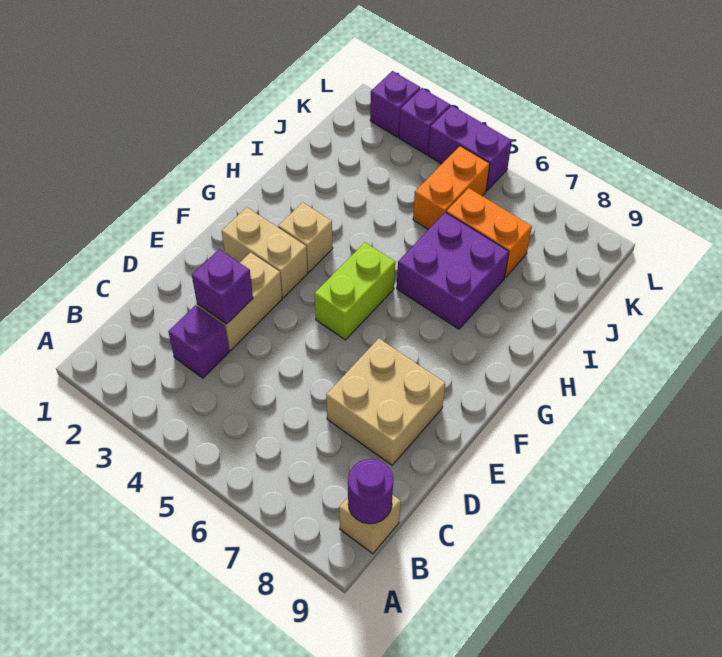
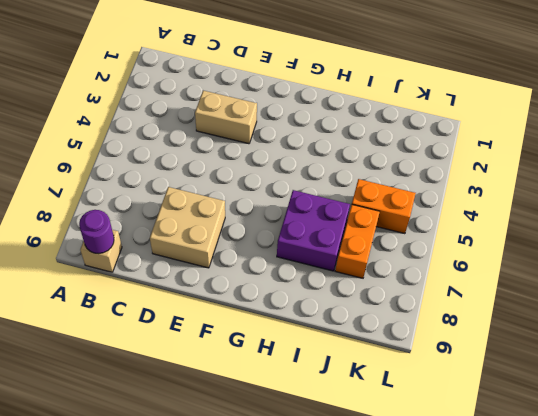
none -> purple brick C3 level 1
none -> tan brick F2:F3 level 1
none -> lime brick F5:G5 level 1

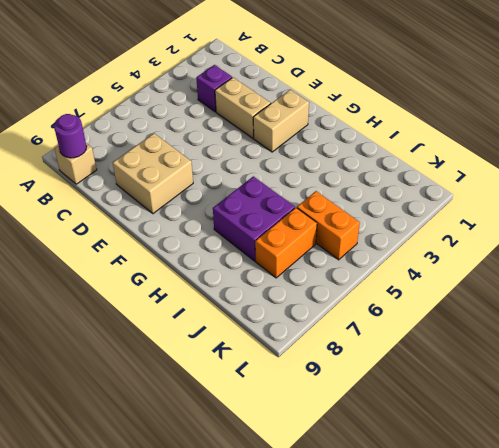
none -> lime brick F5:G5 level 1
none -> tan brick G3 level 1
none -> purple brick L2 level 1

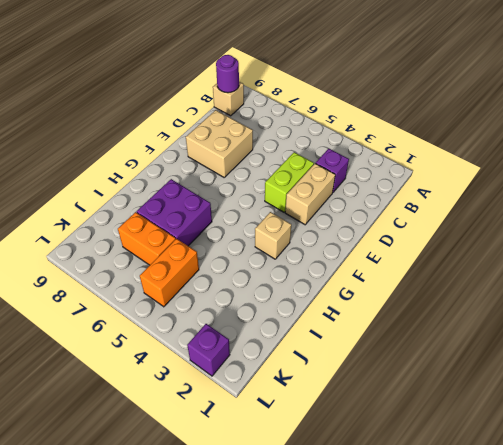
lime brick D4:E4 level 1 -> lime brick F5:G5 level 1
none -> tan brick F2:F3 level 1
none -> purple brick L3 level 1
none -> purple brick L4:L5 level 1

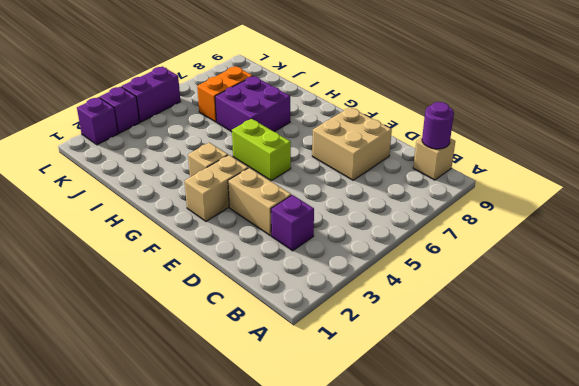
none -> orange brick J5:K5 level 1
none -> purple brick D3 level 2

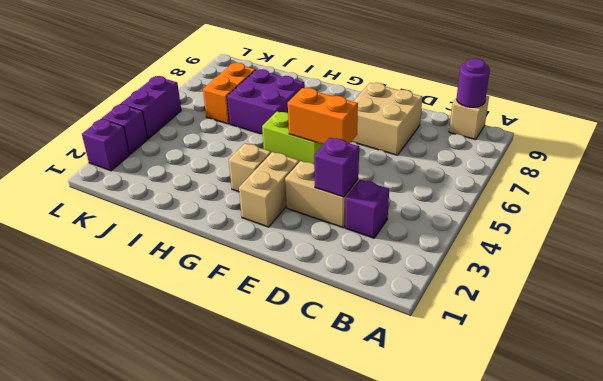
orange brick E5:F5 level 2 -> orange brick J5:K5 level 1

